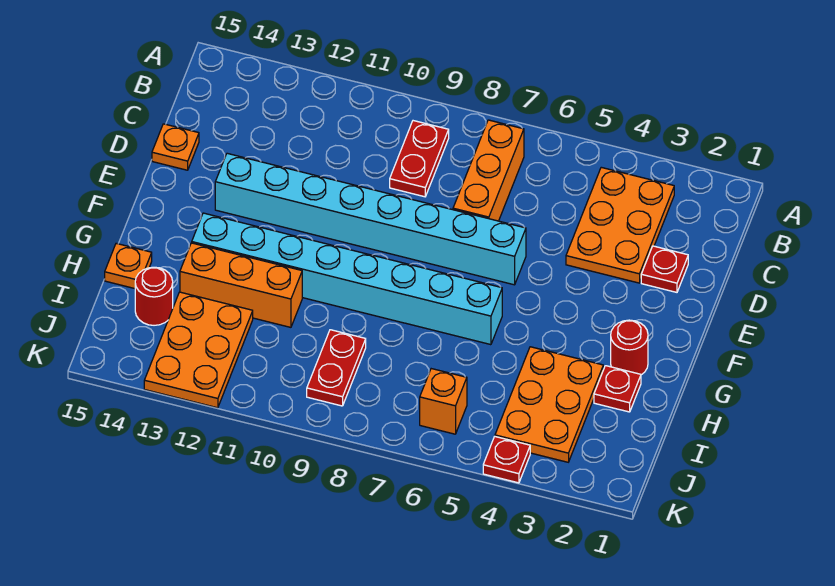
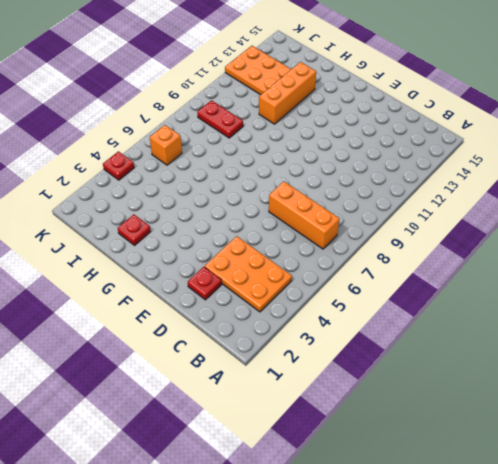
none -> red plate B9:C9 level 1
none -> orange plate D15 level 1
none -> cyan brick E6:E13 level 1

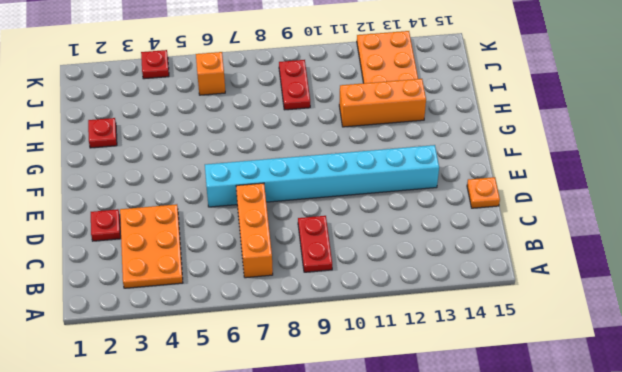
none -> red round brick G2 level 1
none -> cyan brick G6:G13 level 1
none -> orange plate H3:J4 level 1

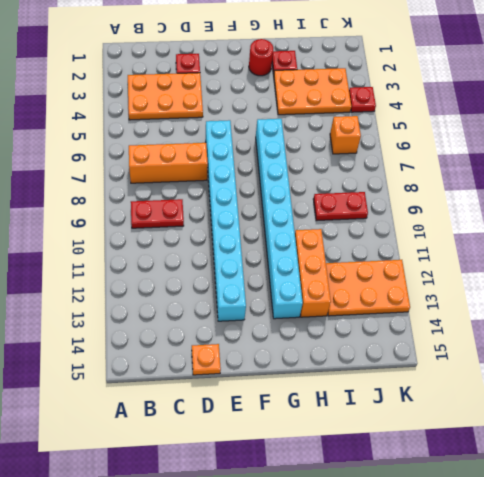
none -> orange plate H15 level 1
none -> red round brick I14 level 1

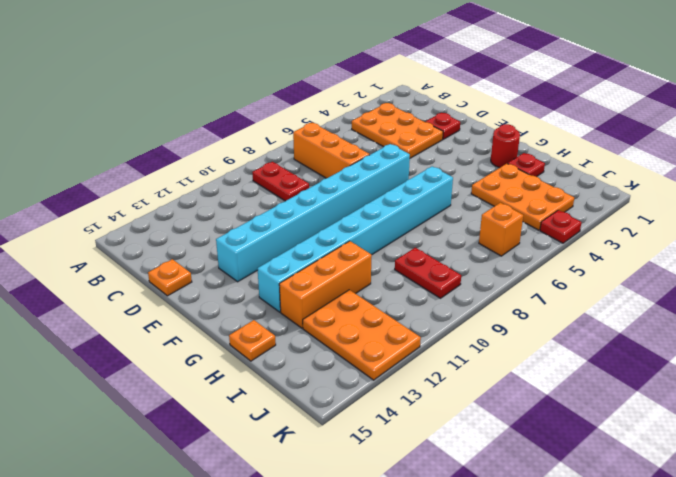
none -> red round brick I14 level 1

